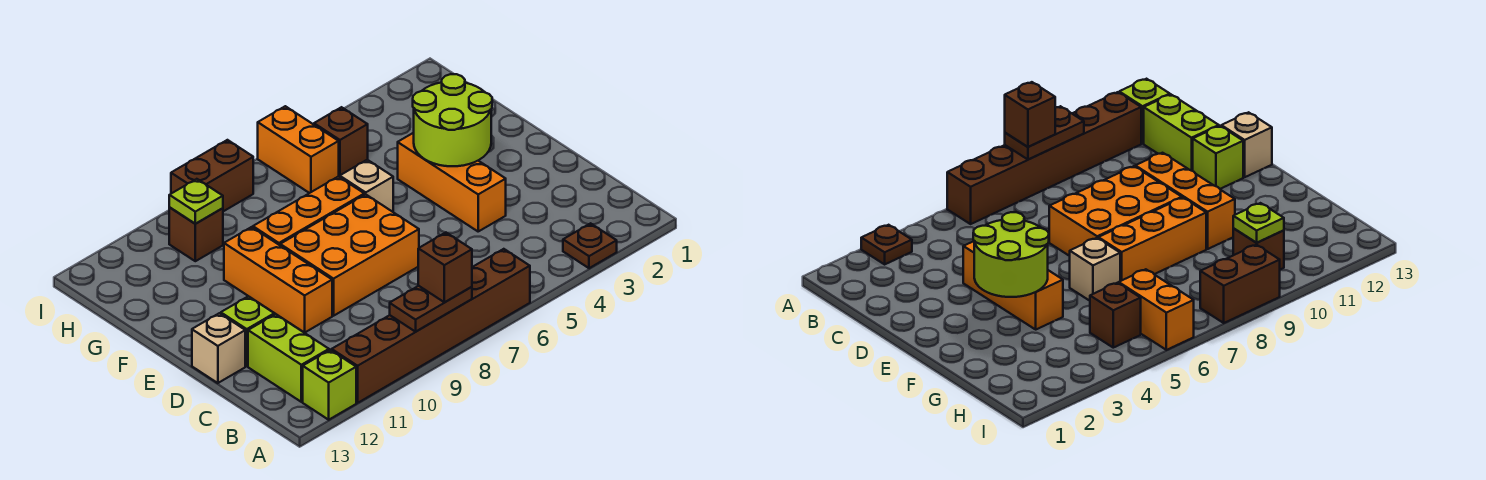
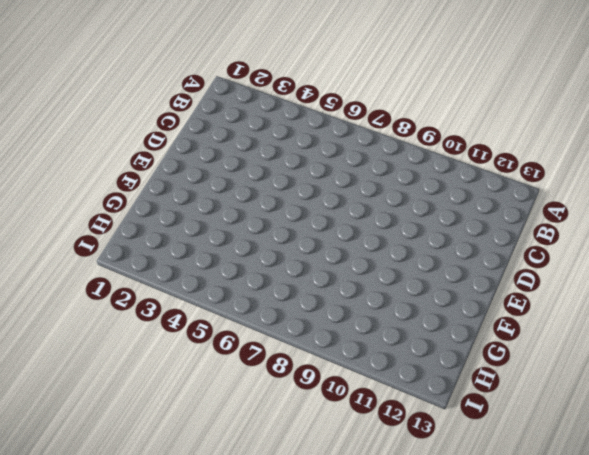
none -> brown plate A3 level 1
none -> brown brick A6:A11 level 1
none -> lime brick A12 level 1

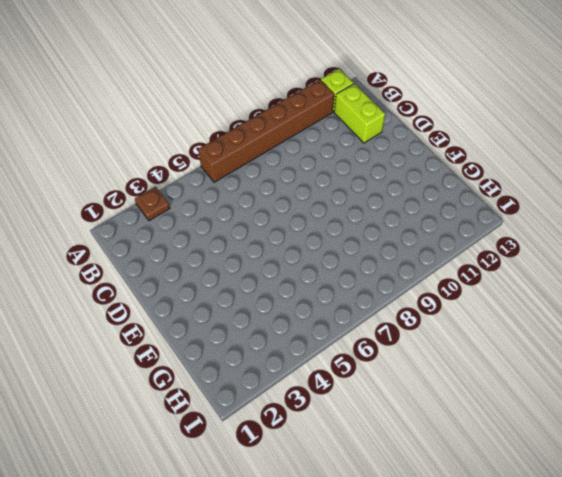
none -> orange brick D4:F4 level 1
none -> orange brick D7:E9 level 1
none -> orange brick D10:F10 level 1

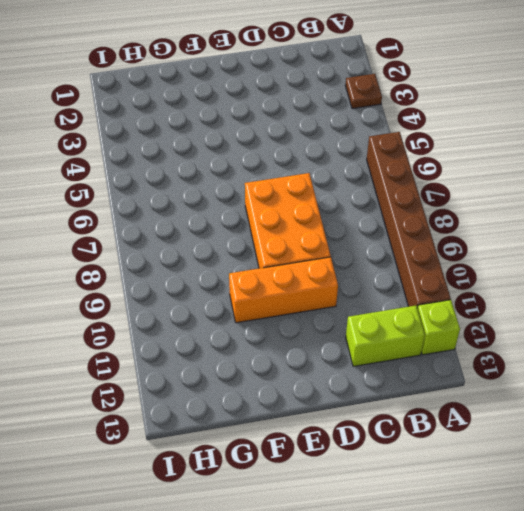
none -> orange brick D4:F4 level 1
none -> lime brick D12 level 1
none -> tan brick D13 level 1

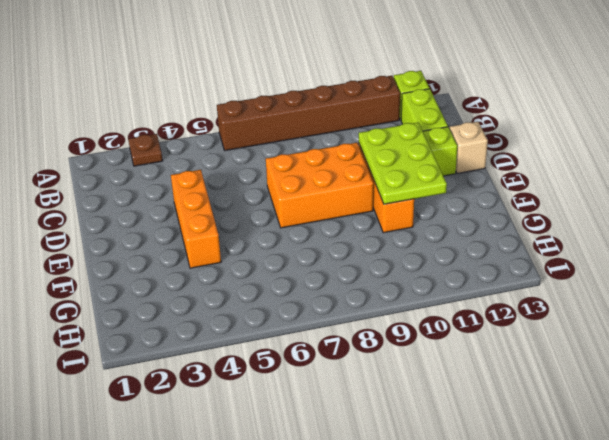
lime plate D10:F11 level 2 -> none
none -> tan brick F6 level 1
none -> orange brick F7:F9 level 1
none -> brown brick H5 level 1

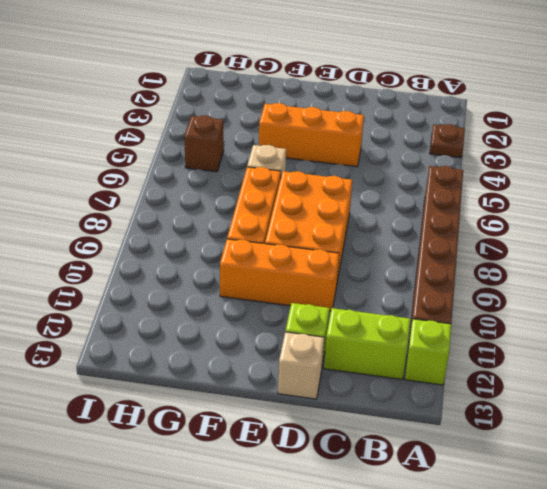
none -> orange brick H6:I6 level 1
none -> brown brick H10 level 1
none -> brown brick I8:I9 level 1

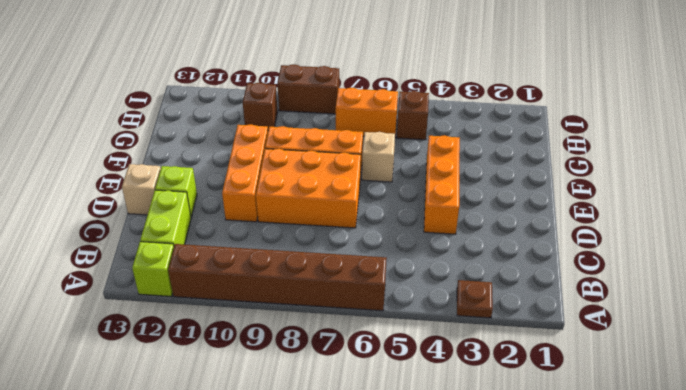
orange brick H6:H7 level 1 -> orange brick H6:I6 level 1
none -> brown plate A8:A9 level 2
none -> lime round brick E3:F4 level 2
none -> lime plate H10 level 2

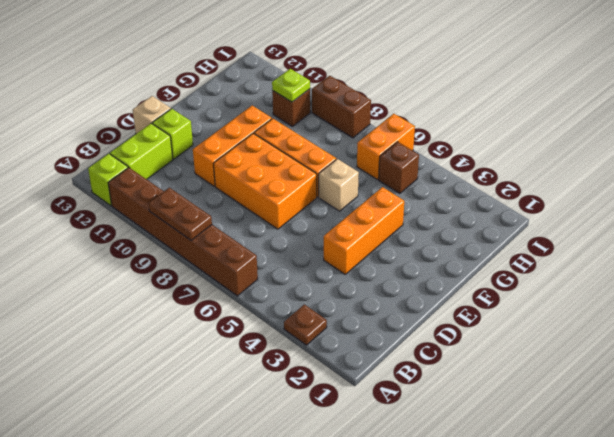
none -> lime round brick E3:F4 level 2
none -> brown brick A8 level 3

